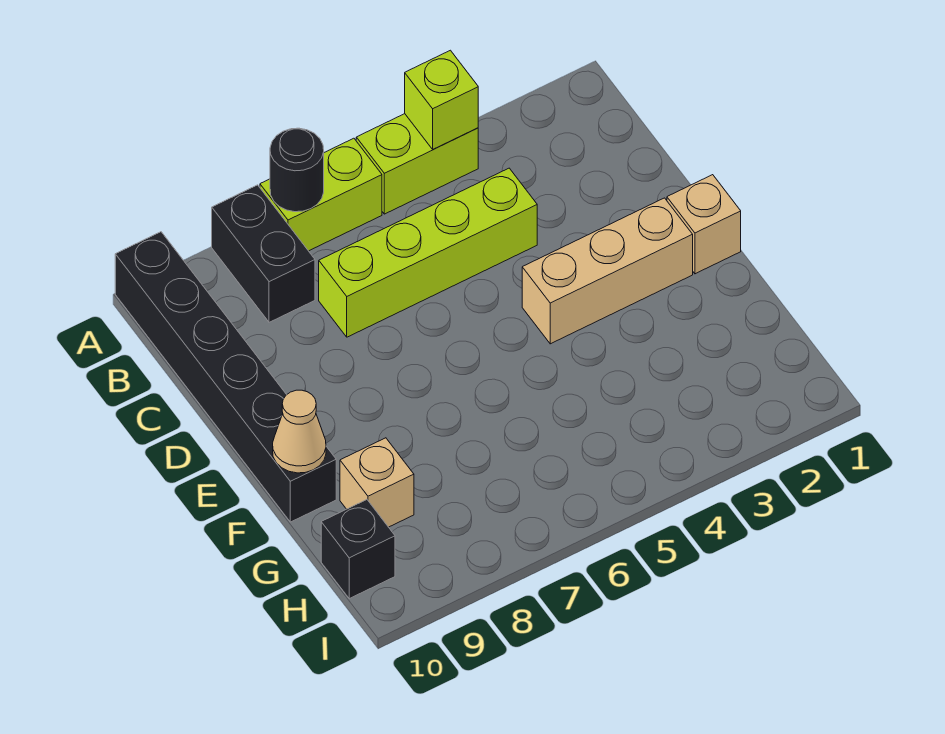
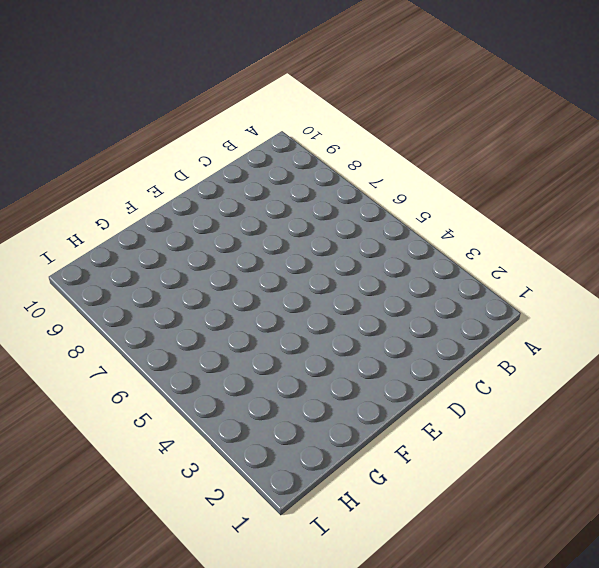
none -> lime brick A4:A5 level 1
none -> lime brick A6:A7 level 1
none -> black brick A8:B8 level 1

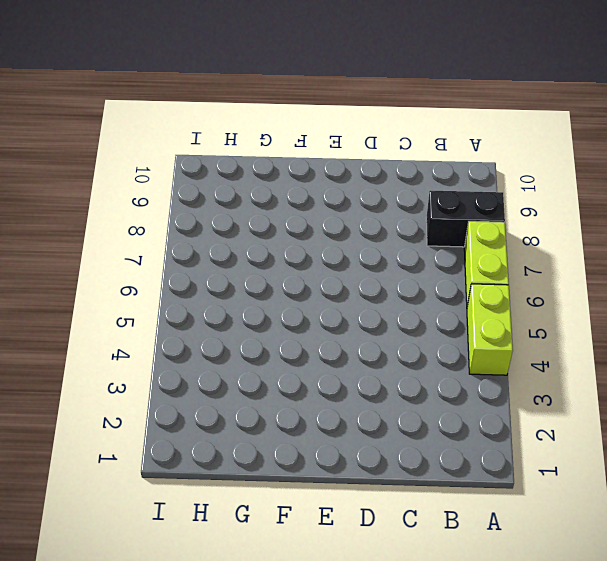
none -> black brick A10:F10 level 1
none -> lime brick C4:C7 level 1
none -> tan brick E1 level 1

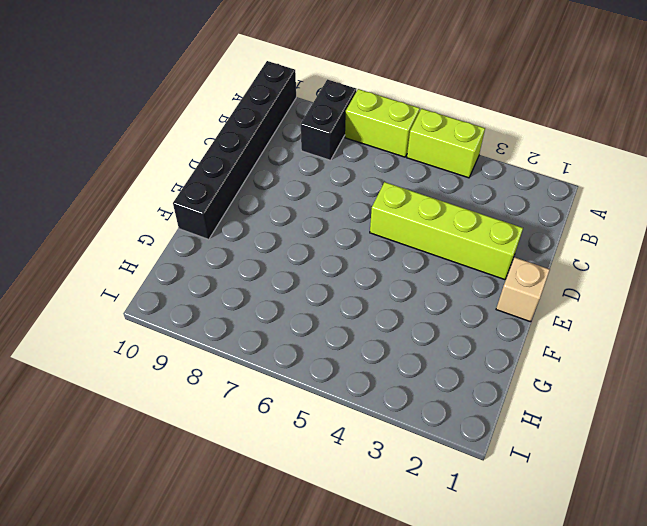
lime brick D2:D5 level 1 -> lime brick C4:C7 level 1
none -> tan brick E2:E4 level 1
none -> tan brick G9 level 1
none -> black brick H10 level 1

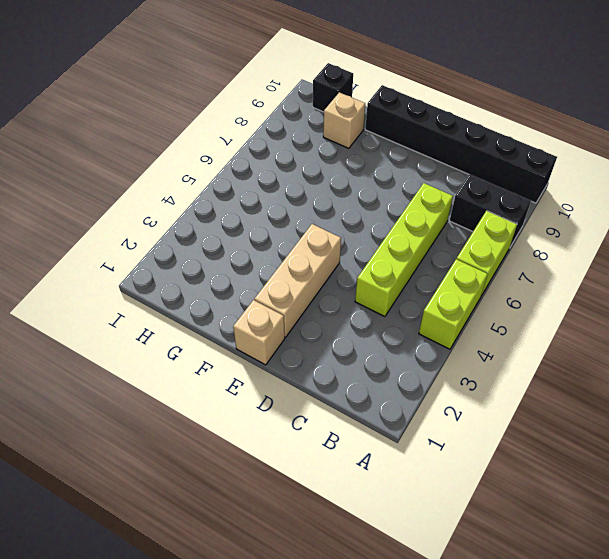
none -> lime brick A4 level 2
none -> black round brick A7 level 2
none -> tan cone F10 level 2

